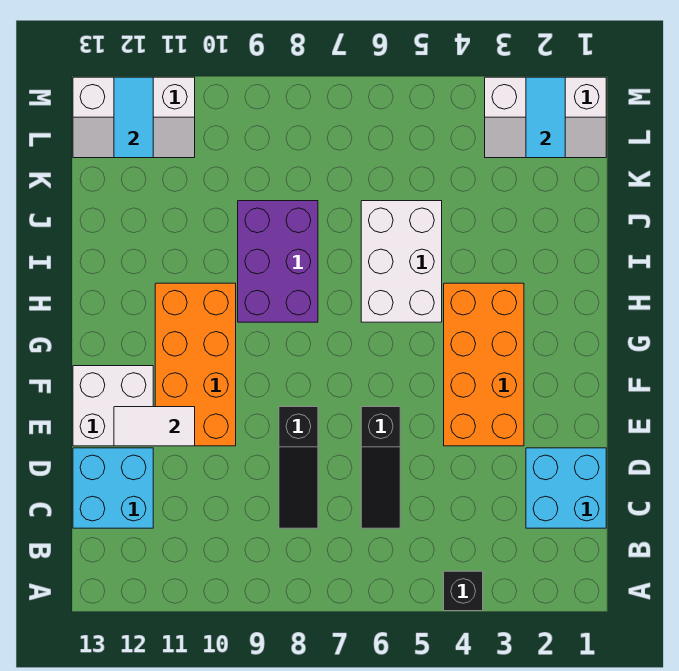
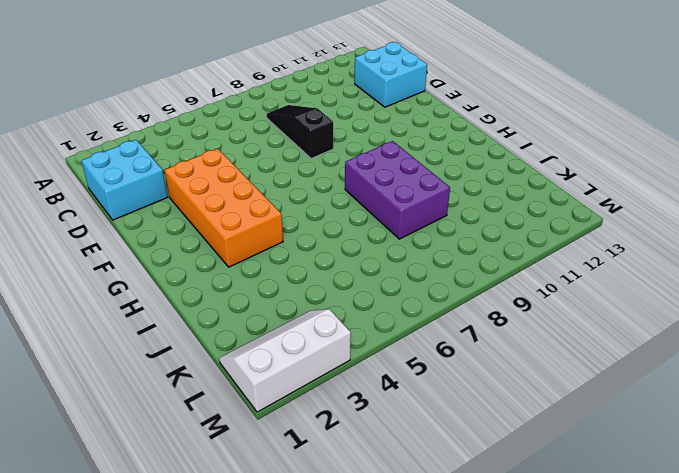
none -> black brick A4 level 1
none -> black slope C6:E6 level 1 top E
none -> orange brick E10:H11 level 1

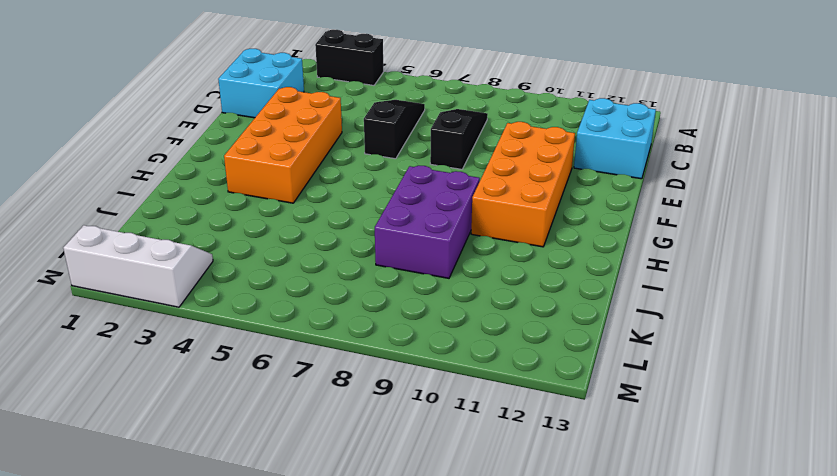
black brick A3:A4 level 1 -> black brick A4 level 1
none -> white brick E12:F13 level 1
none -> white brick H5:J6 level 1
none -> white slope L11:M13 level 1 top M

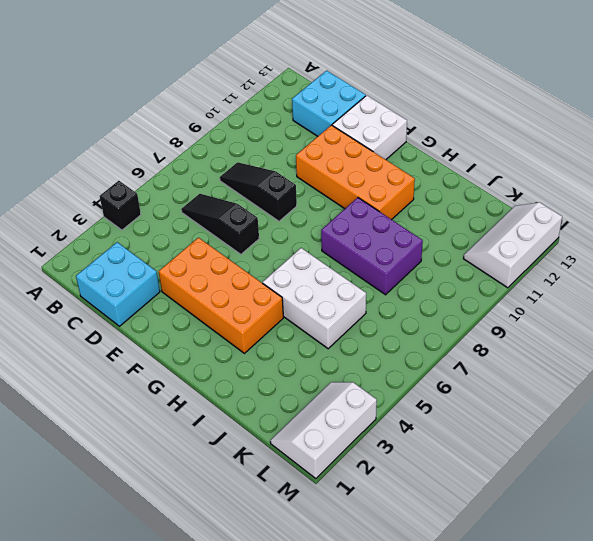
none -> white tile E11:E12 level 2
none -> cyan tile L2:M2 level 2
none -> cyan tile L12:M12 level 2

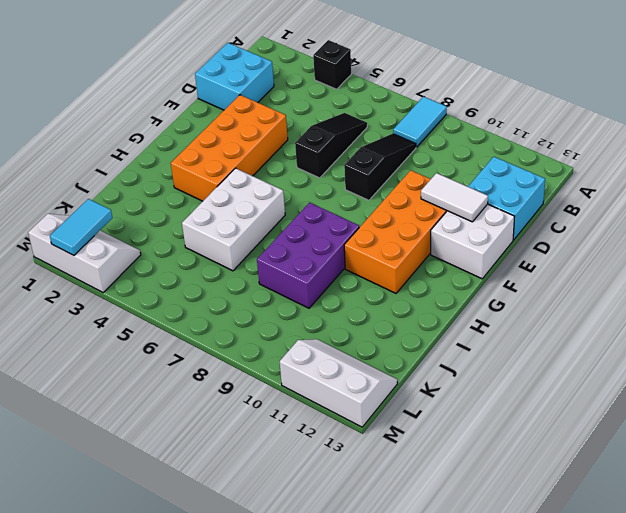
cyan tile A8:B8 level 1 -> cyan tile L12:M12 level 2

